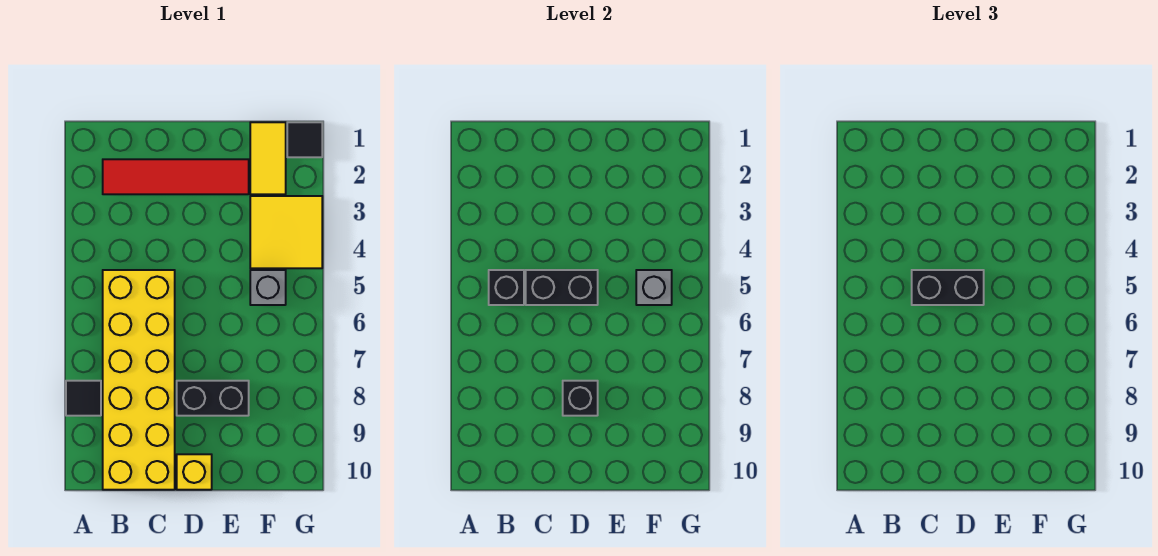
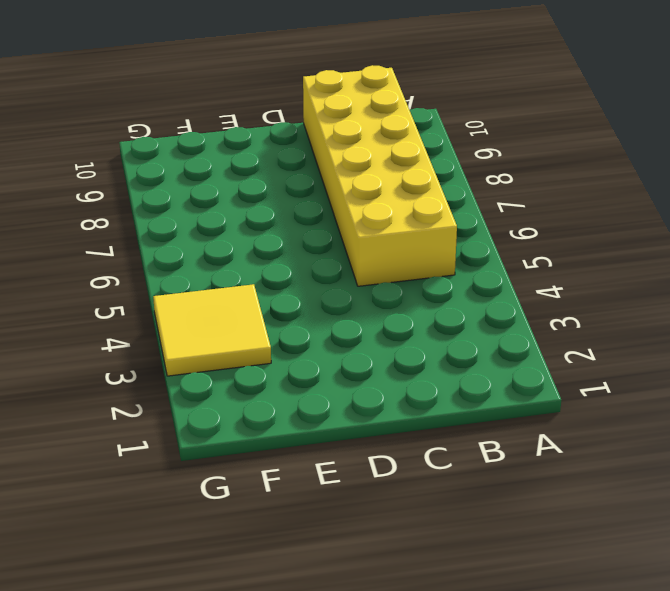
none -> black tile A8 level 1
none -> red tile B2:E2 level 1
none -> black brick D8:E8 level 1

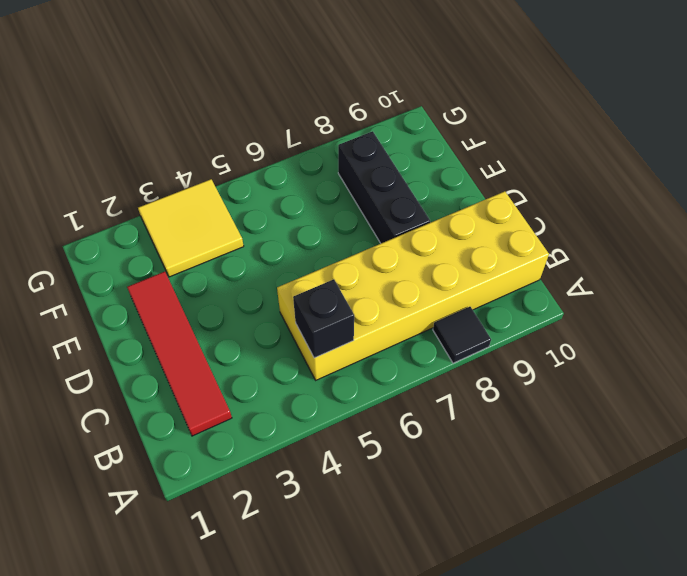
black brick D8:F8 level 1 -> black brick D8:E8 level 1
none -> yellow brick D10 level 1
none -> yellow tile F1:F2 level 1
none -> grey brick F5 level 1

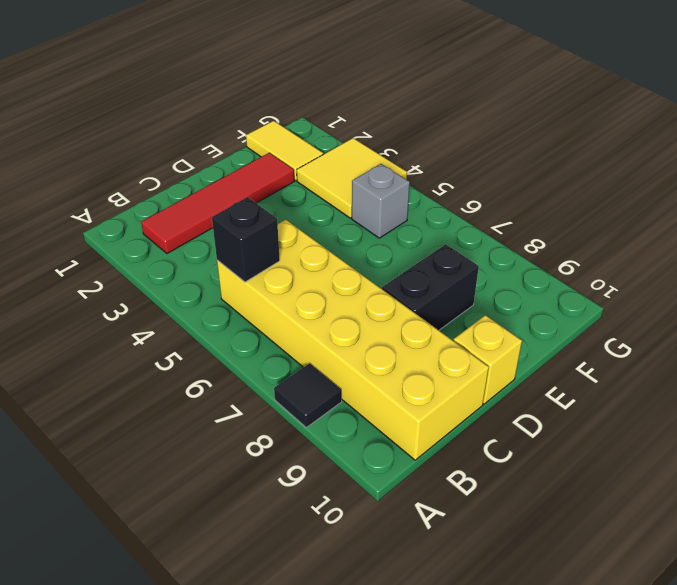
none -> black tile G1 level 1
none -> black brick C5:D5 level 2
none -> black brick D8 level 2

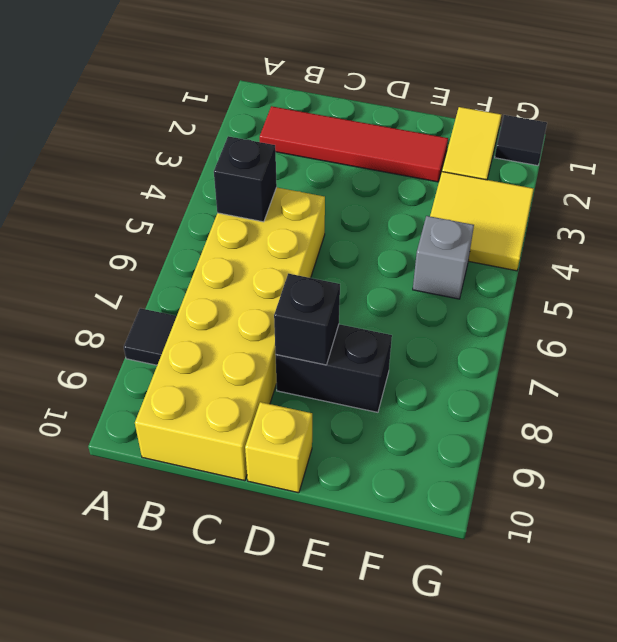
none -> black brick C5:D5 level 2
none -> grey brick F5 level 2
none -> black brick C5:D5 level 3

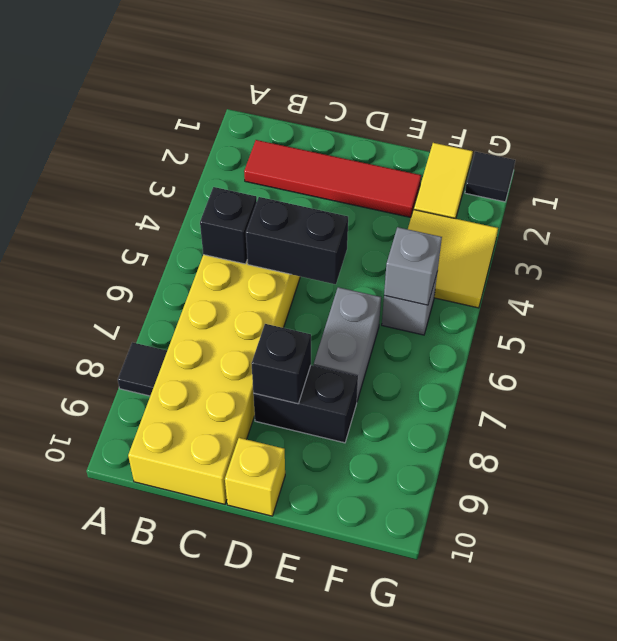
grey brick E6:E7 level 1 -> none
none -> black brick C5:D5 level 3

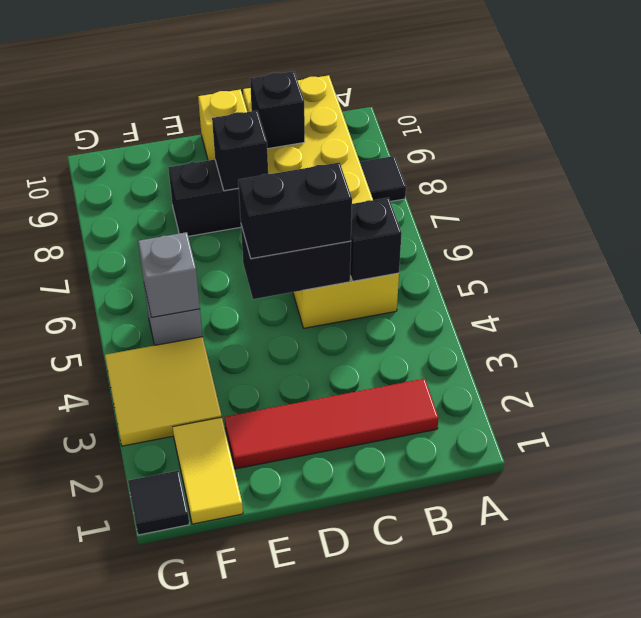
black brick C9 level 2 -> none

